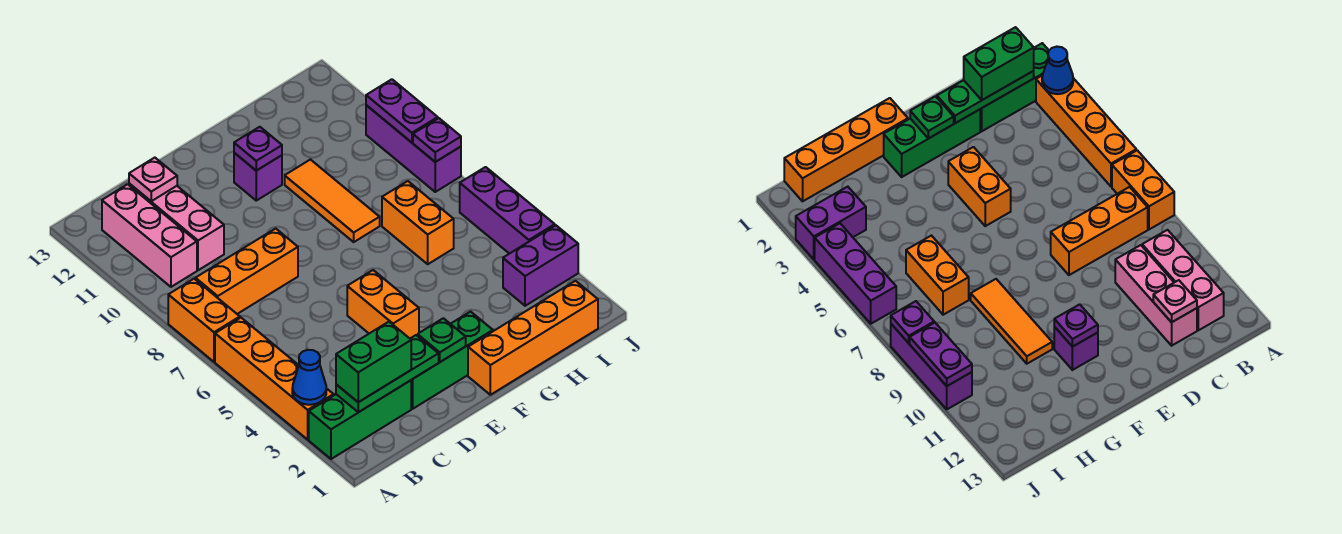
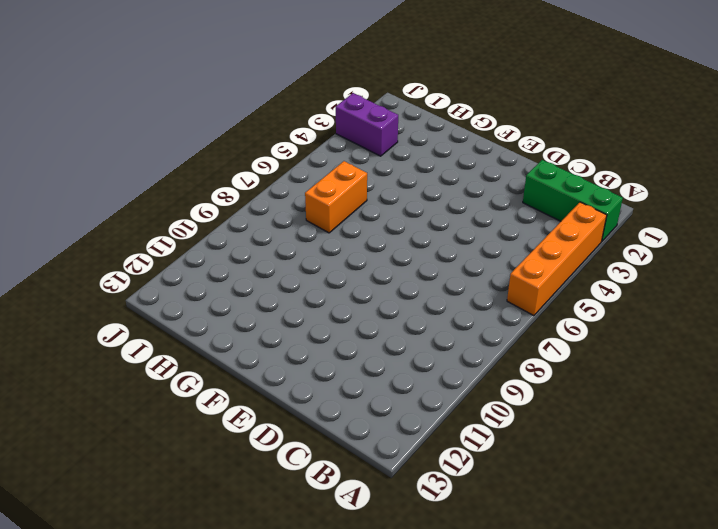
none -> orange brick A7:A8 level 1
none -> orange brick B8:D8 level 1
none -> pink brick B10:B12 level 1

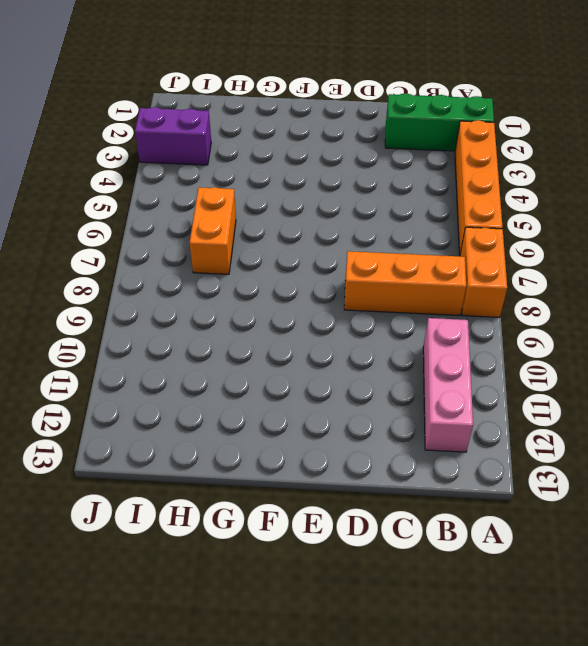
none -> pink brick C10:C12 level 1
none -> green brick D2:F2 level 1
none -> orange brick E4:E5 level 1

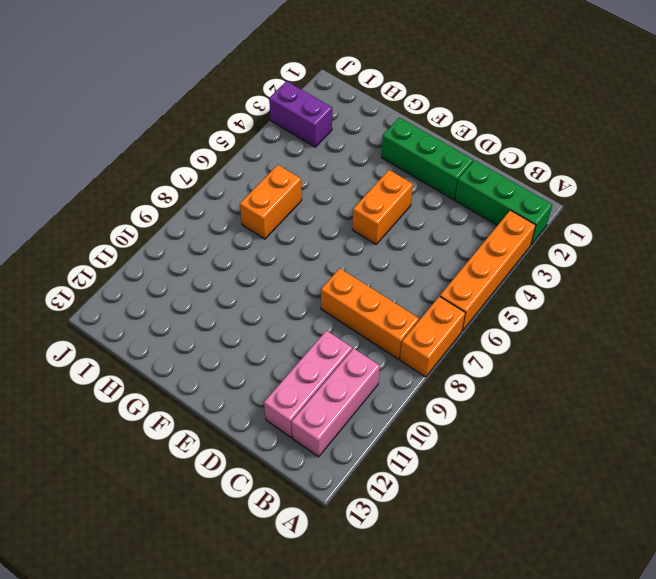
none -> orange brick F1:I1 level 1
none -> purple brick F11 level 1
none -> orange tile G8:G10 level 1

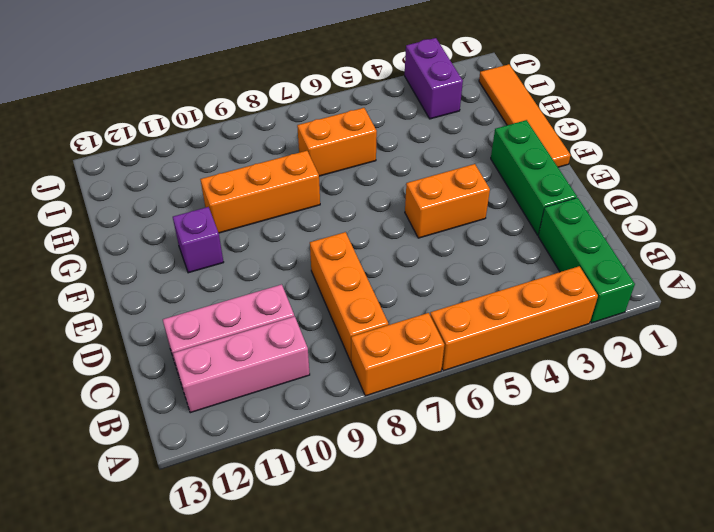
orange tile F1:I1 level 1 -> orange brick F1:I1 level 1
orange brick G8:G10 level 1 -> orange tile G8:G10 level 1
none -> purple brick J4:J6 level 1
none -> purple brick J8:J10 level 1
none -> blue cone A3 level 2

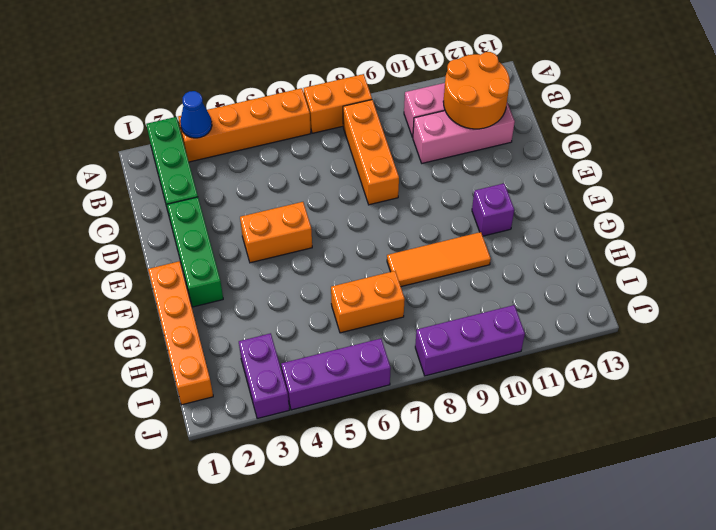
orange round brick B11:C12 level 2 -> pink plate C12 level 2
none -> green plate B2:D2 level 2
none -> green plate E2 level 2
none -> purple plate F11 level 2

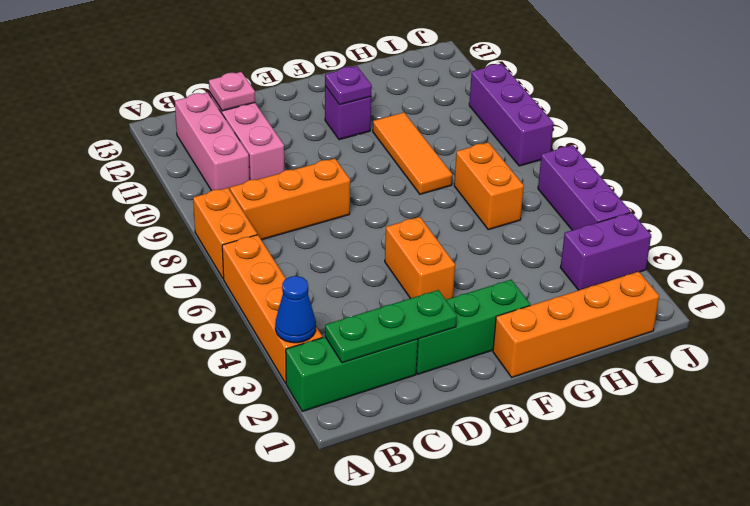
none -> green plate E2 level 2
none -> purple plate J8 level 2
none -> purple plate J9:J10 level 2

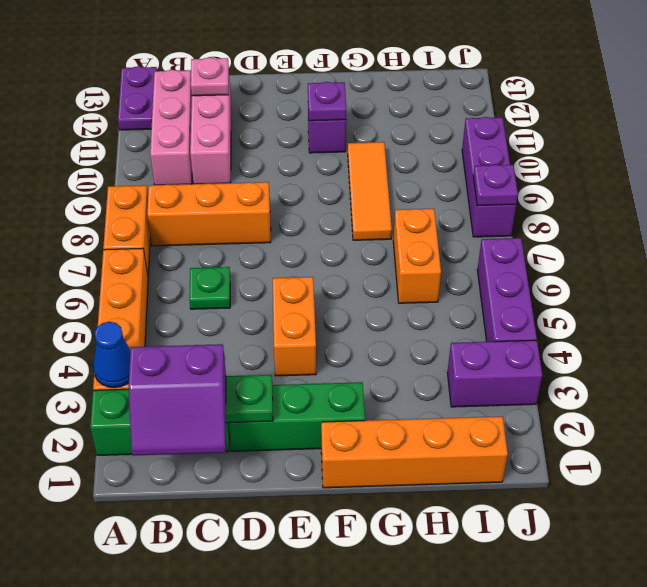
purple plate A12:A13 level 1 -> purple plate J9:J10 level 2
purple slope B1:C2 level 3 top 2 -> green brick B2:C2 level 3
green plate C6 level 1 -> green plate E2 level 2

